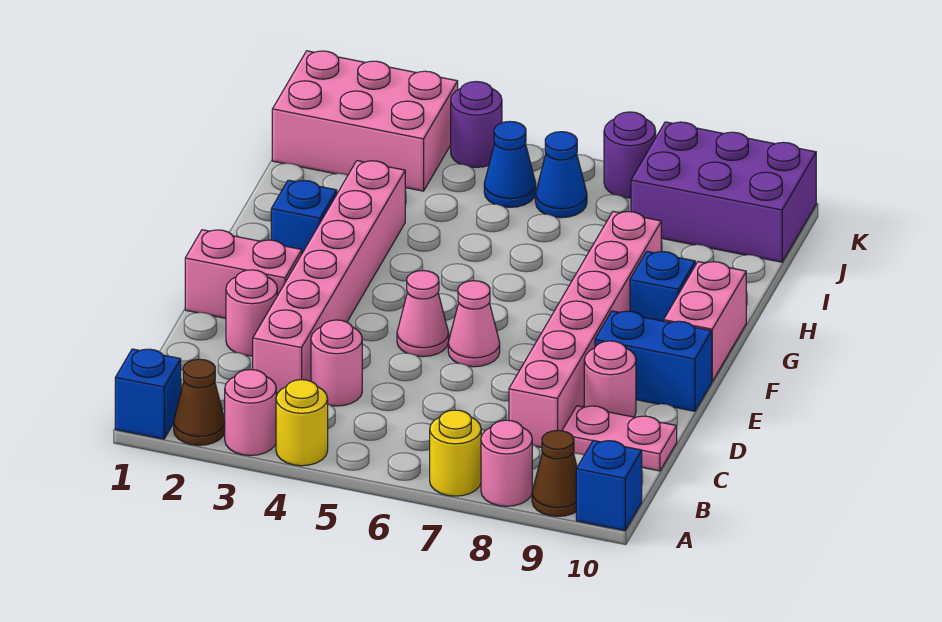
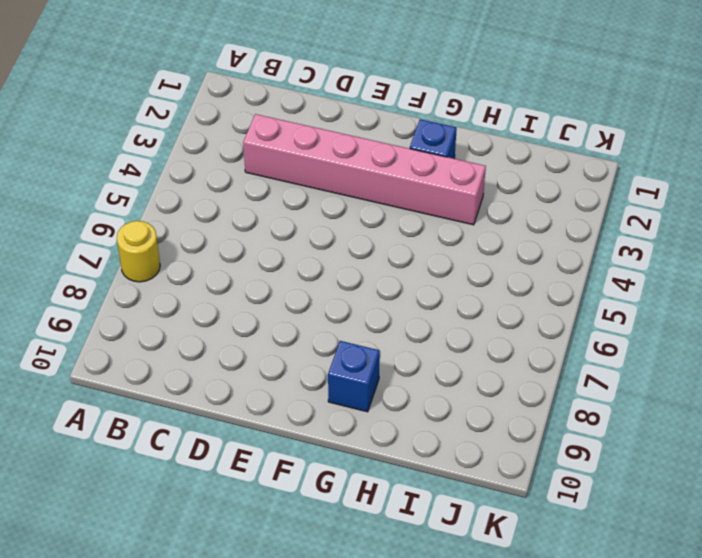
none -> blue brick A1 level 1
none -> brown cone A2 level 1
none -> pink round brick A3 level 1

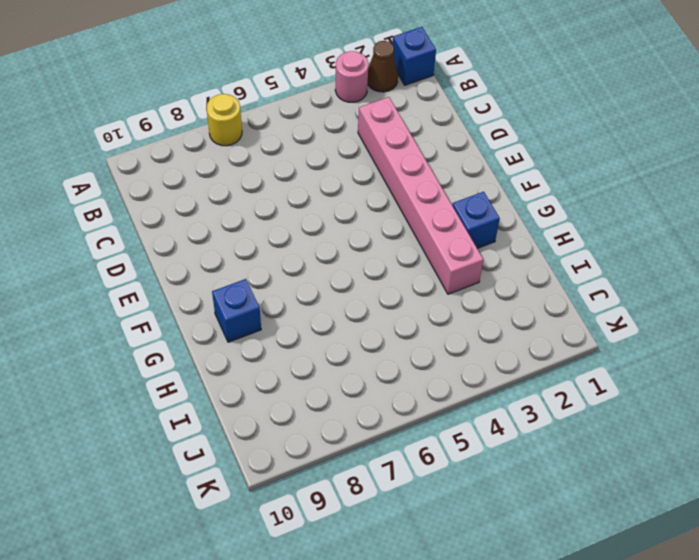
none -> yellow round brick A4 level 1
none -> pink round brick A8 level 1
none -> brown cone A9 level 1

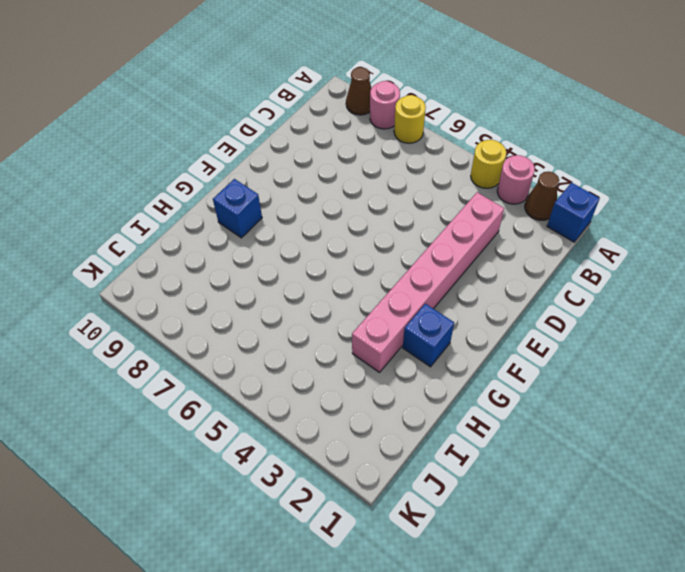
none -> blue brick A10 level 1
none -> pink round brick C4 level 1
none -> pink brick C8:H8 level 1

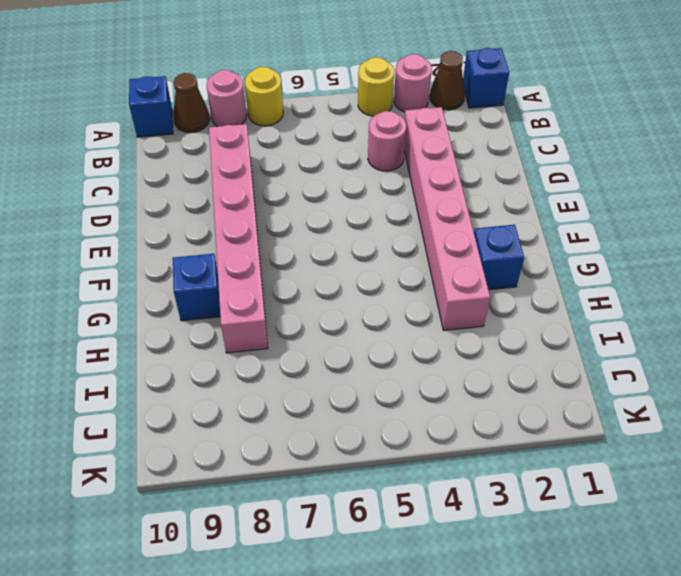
none -> pink plate C9:C10 level 1
none -> pink round brick D2 level 1
none -> pink round brick D9 level 1

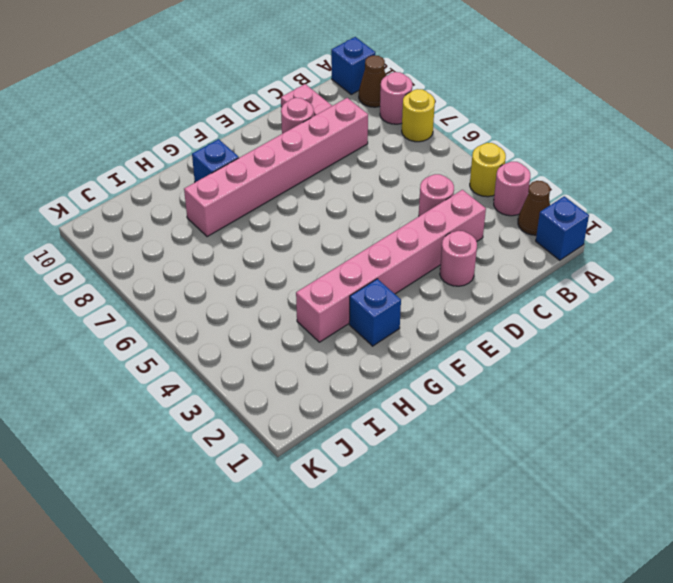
none -> pink brick E1:E2 level 1
none -> pink cone E5 level 1
none -> pink cone E6 level 1

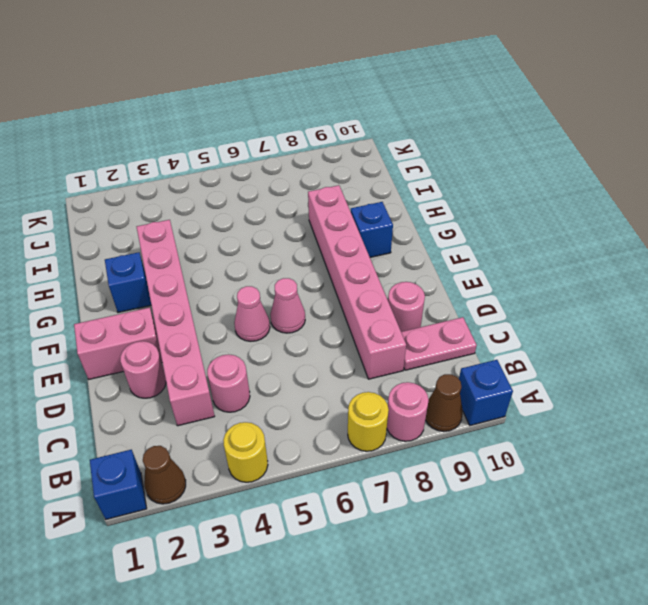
none -> pink round brick A3 level 1
none -> blue brick E9:E10 level 1
none -> pink brick F10:G10 level 1

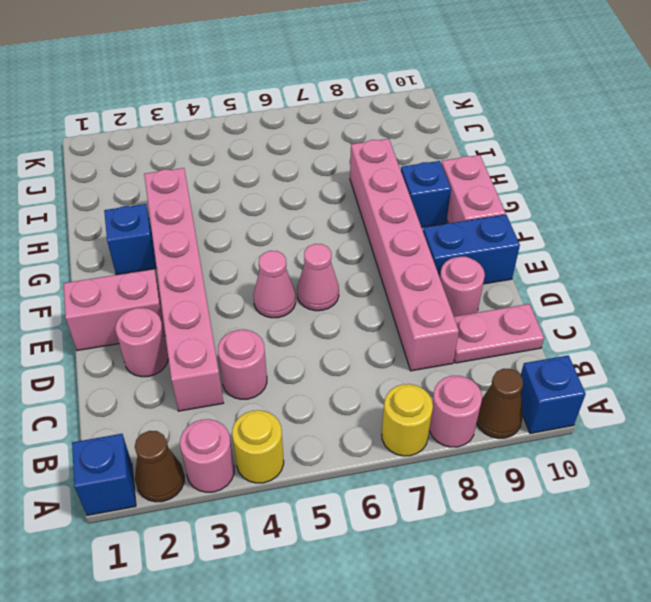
none -> pink brick J1:K3 level 1
none -> blue cone J5 level 1
none -> blue cone J6 level 1

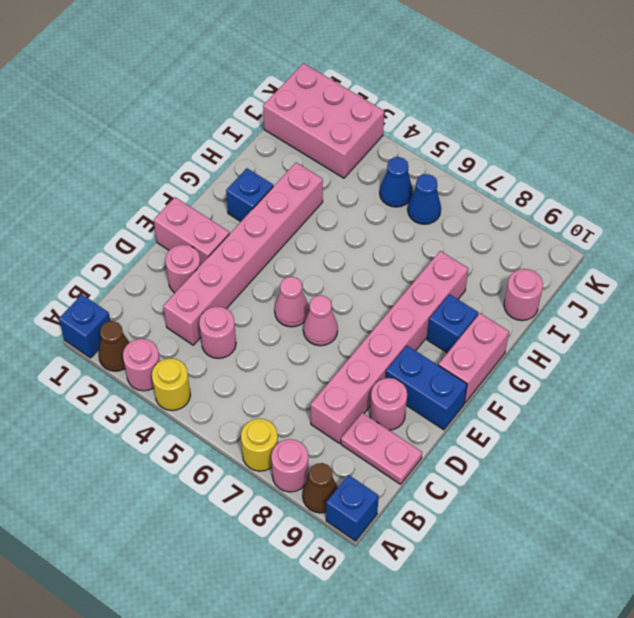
pink round brick I10 level 1 -> none
none -> purple brick J8:K10 level 1
none -> purple round brick K4 level 1
none -> purple round brick K7 level 1

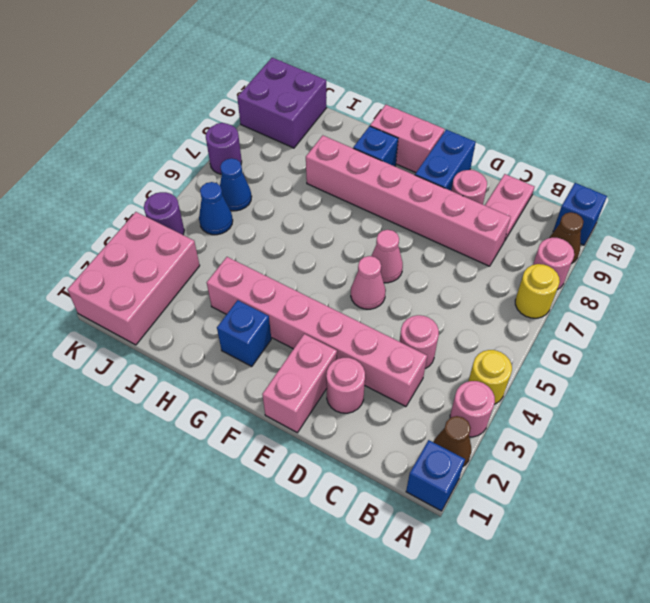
purple brick J9:K10 level 1 -> purple brick J8:K10 level 1

